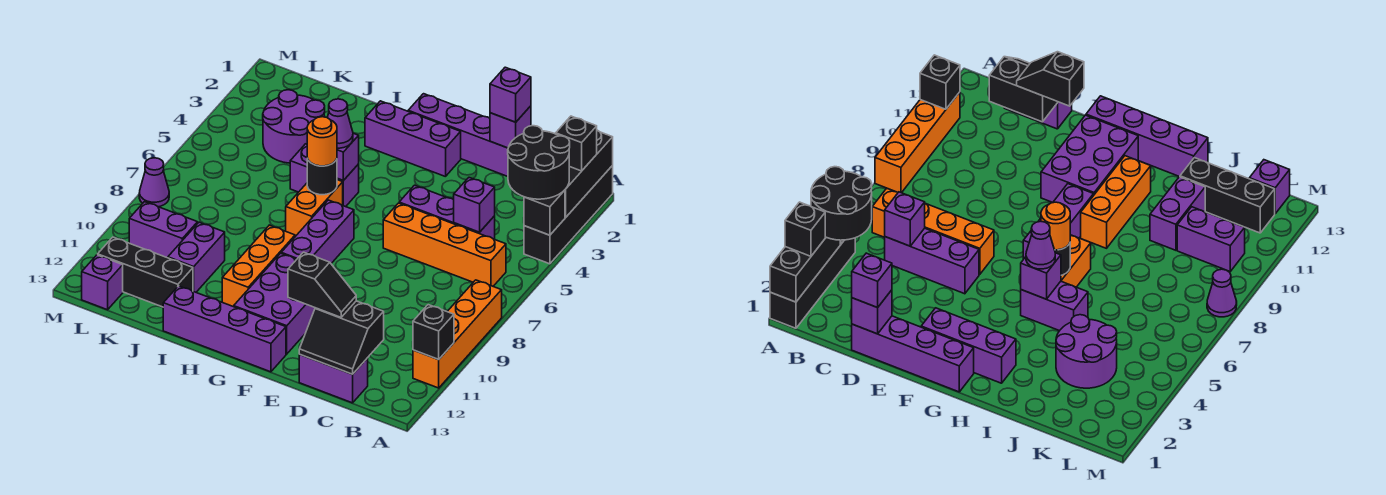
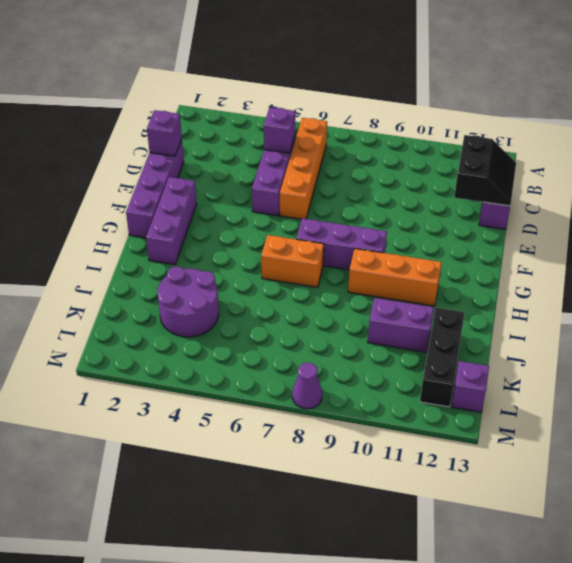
none -> black brick A1:A4 level 1
none -> orange brick A8:A11 level 1
none -> purple brick F10:G12 level 1
none -> purple brick F13:I13 level 1

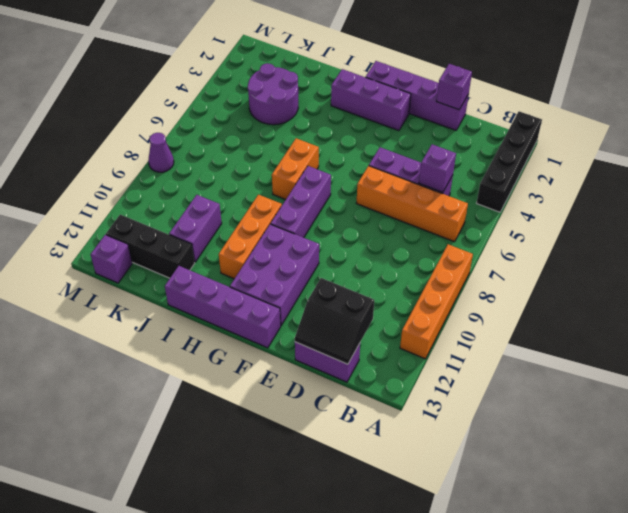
none -> purple brick H5:I5 level 1
none -> purple brick K10:L10 level 1
none -> black brick A1:A3 level 2
none -> black brick A4 level 2

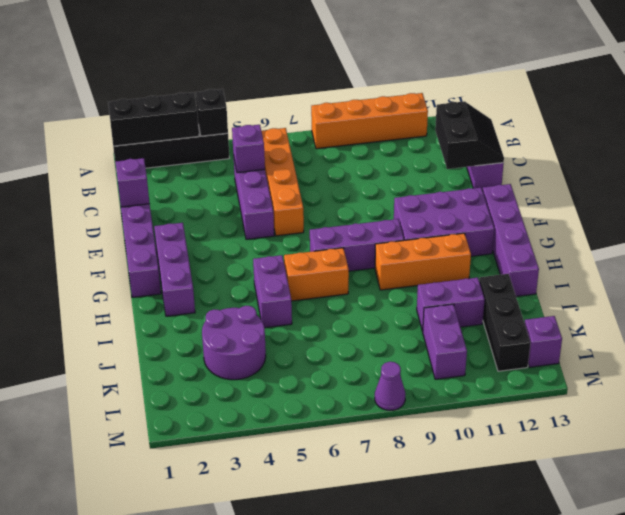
none -> black brick A11 level 2
none -> purple brick H5 level 2
none -> black round brick H6 level 2
none -> black brick A2 level 3

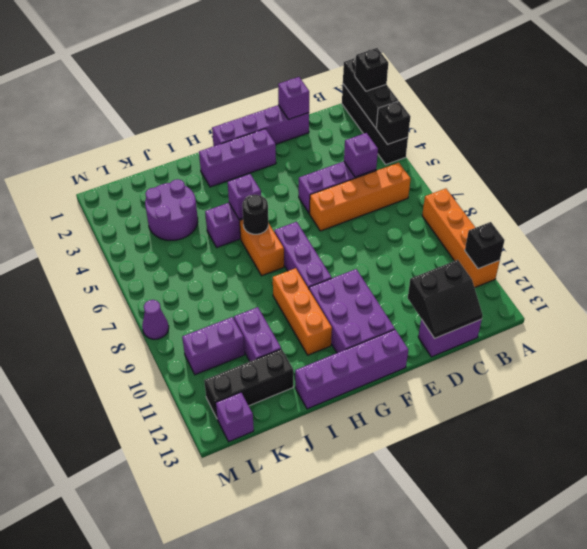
none -> black round brick A3:B4 level 3
none -> purple brick D1 level 3
none -> black slope D12:E12 level 3 top E
none -> purple cone H5 level 3

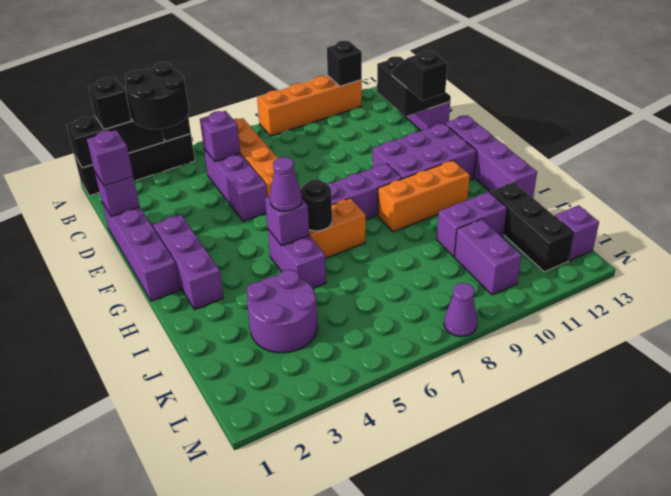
none -> orange round brick H6 level 3

